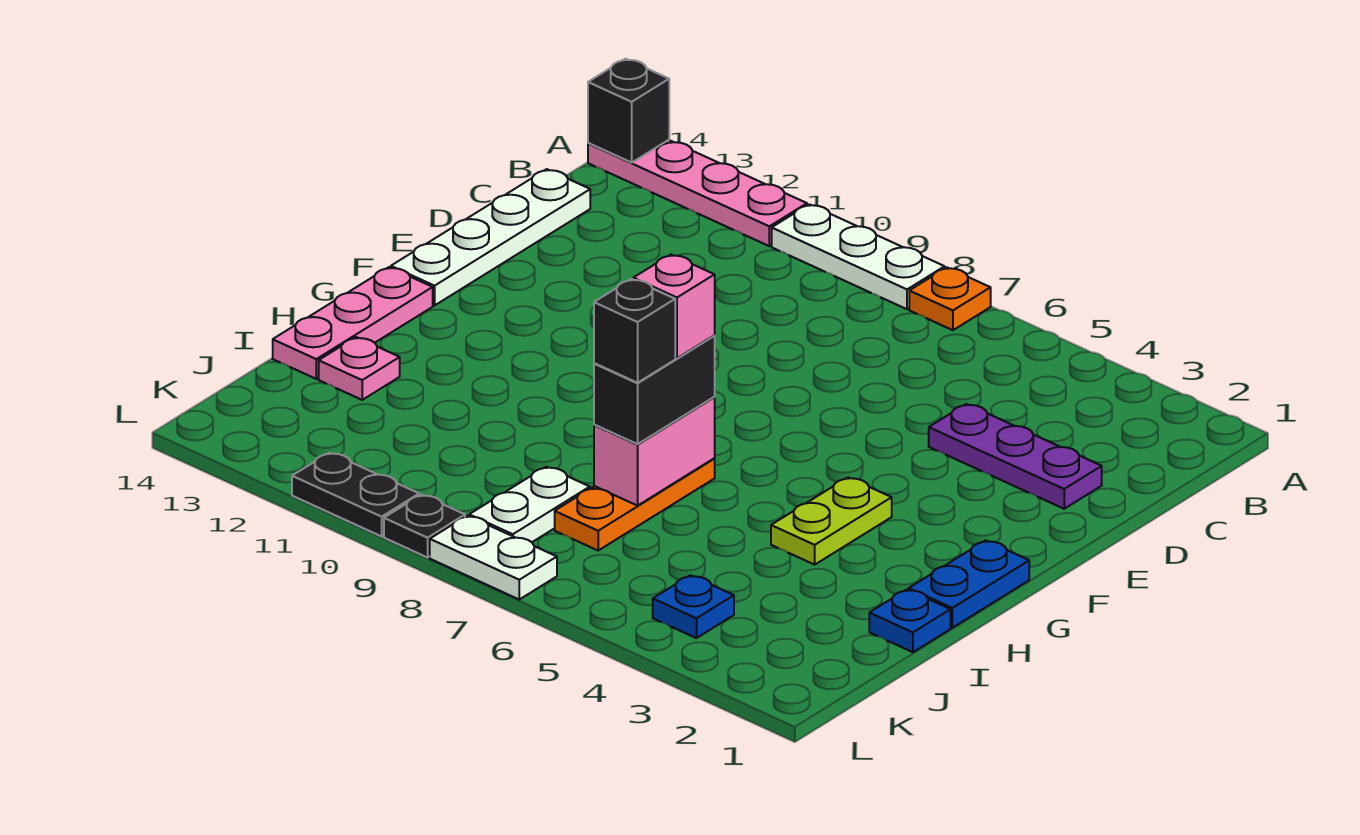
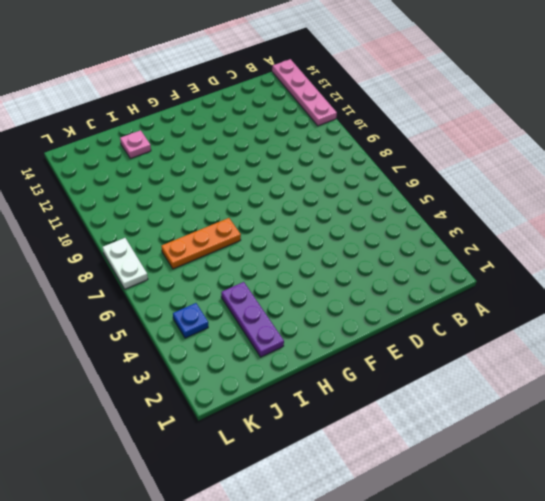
purple plate I2:I4 level 1 -> purple plate D2:D4 level 1
none -> orange plate A7 level 1
none -> white plate A8:A10 level 1
none -> white plate C14:F14 level 1

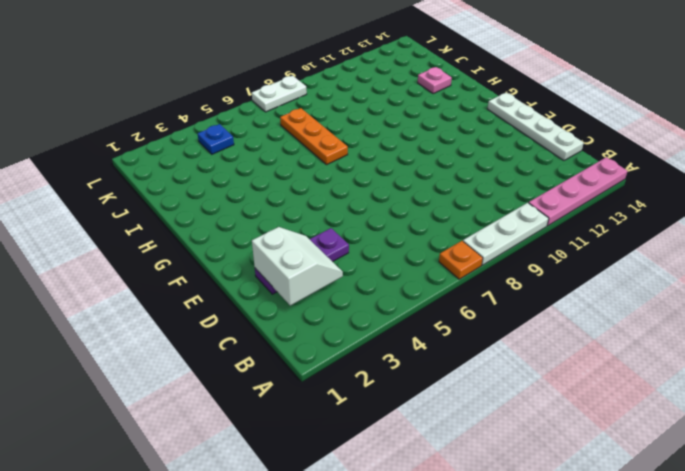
white slope C2:D3 level 2 top 2 -> none
none -> blue plate G1:H1 level 1
none -> lime plate G4:H4 level 1
none -> pink plate G14:I14 level 1

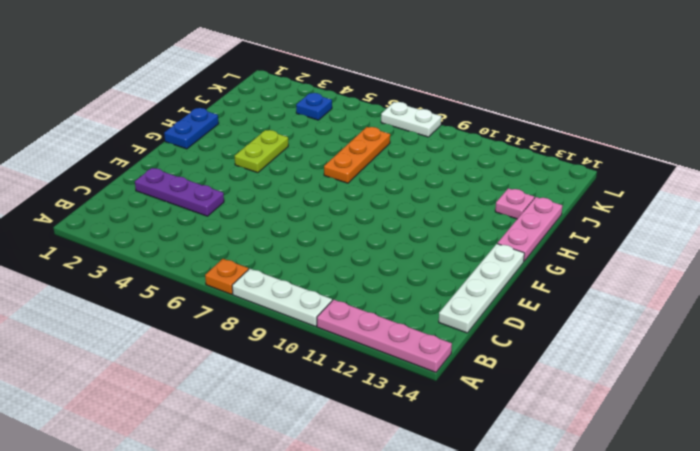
none -> blue plate I1 level 1
none -> white plate J8:K8 level 1
none -> black plate L9 level 1

